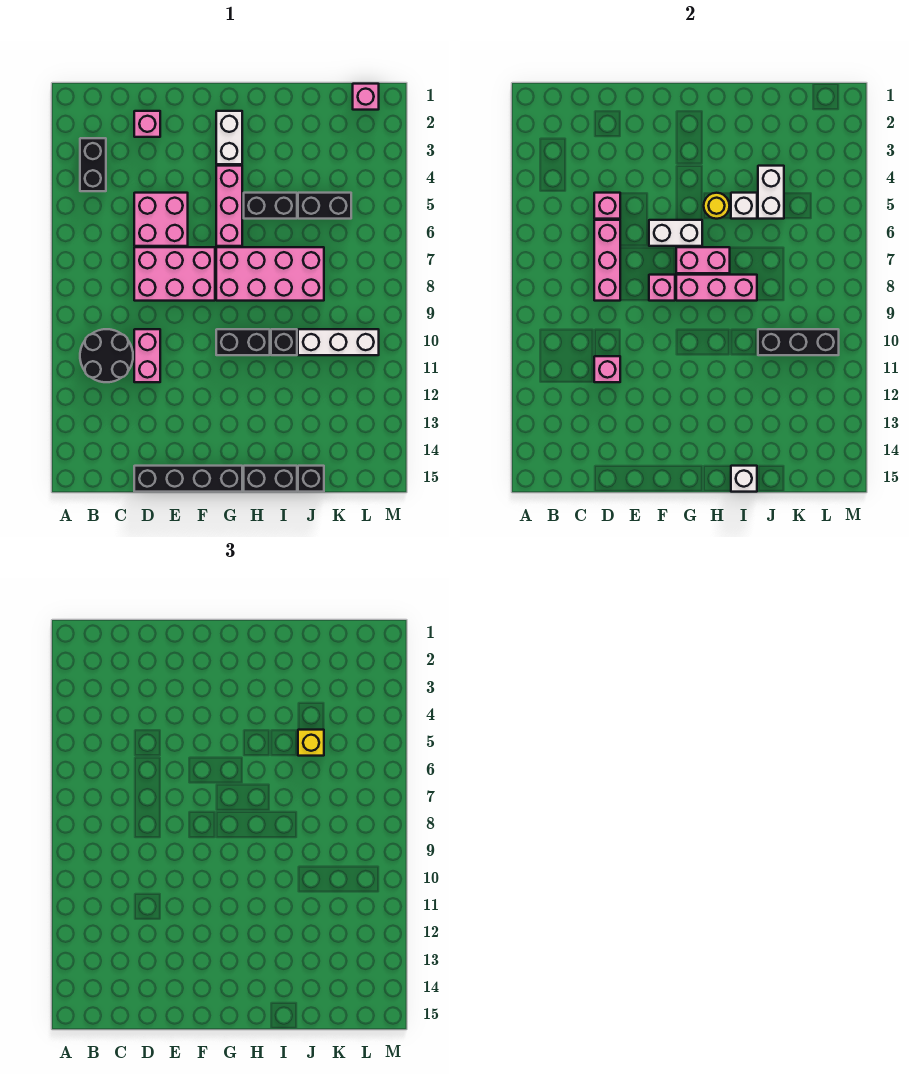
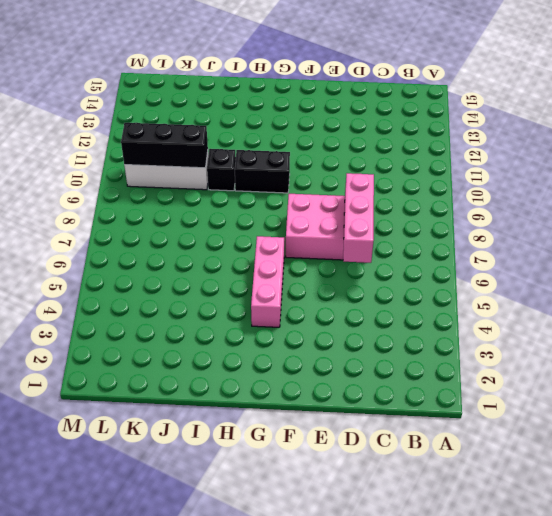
none -> black brick B3:B4 level 1
none -> black round brick B10:C11 level 1
none -> pink brick D2 level 1
none -> pink brick D5:E6 level 1

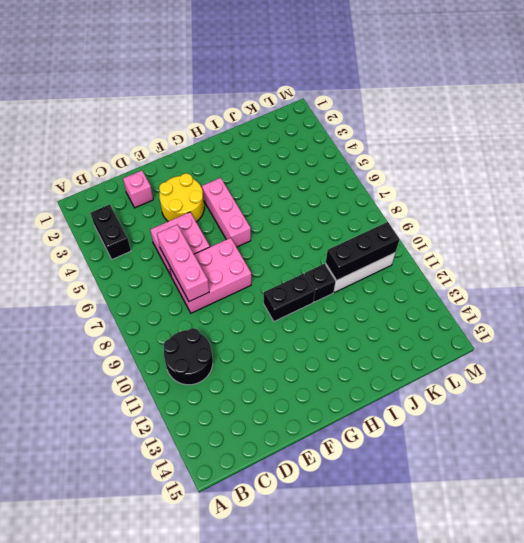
yellow round brick E3:F4 level 1 -> none
none -> pink brick D10:D11 level 1
none -> black brick D15:G15 level 1
none -> white brick G2:G3 level 1
none -> pink brick G7:J8 level 1

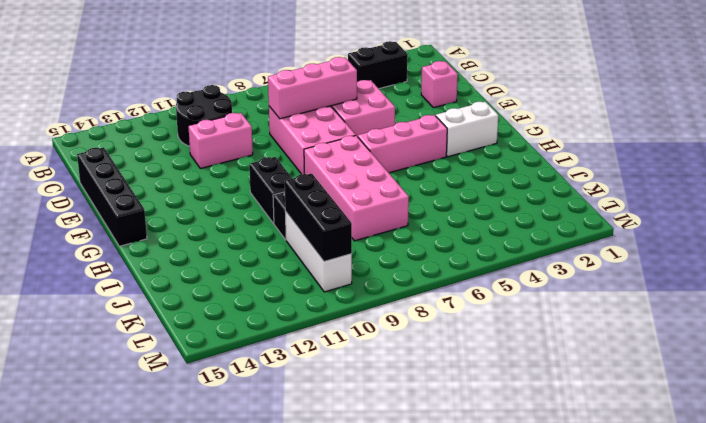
none -> black brick H5:I5 level 1
none -> black brick H15:I15 level 1
none -> black brick J5:K5 level 1
none -> black brick J15 level 1

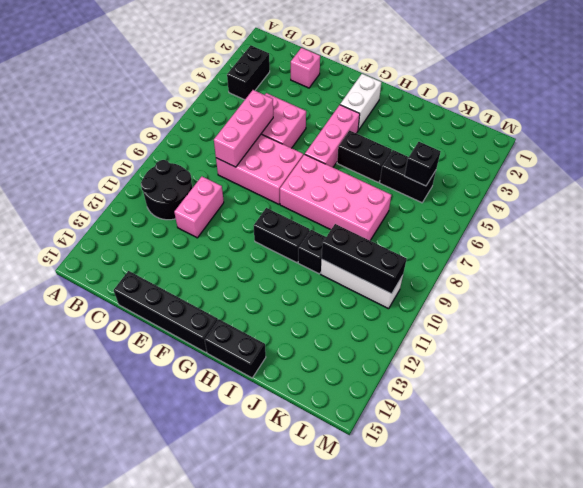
black brick K5 level 2 -> black brick J15 level 1
none -> pink brick L1 level 1
none -> pink brick D5 level 2
none -> pink brick D11 level 2
none -> white brick F6:G6 level 2

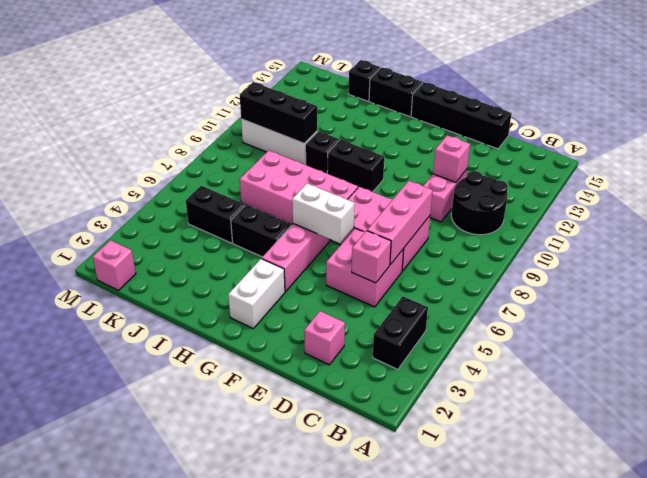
none -> pink brick F8 level 2
none -> pink brick G7:H7 level 2
none -> pink brick G8:I8 level 2
none -> yellow round brick H5 level 2

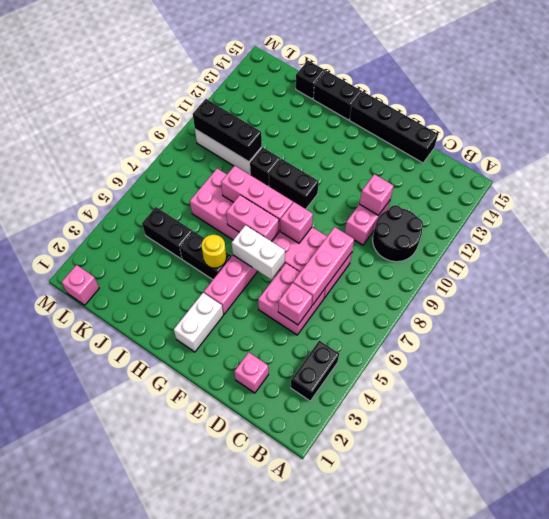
none -> white brick I5 level 2
none -> white brick I15 level 2
none -> white brick J4:J5 level 2
none -> yellow brick J5 level 3

